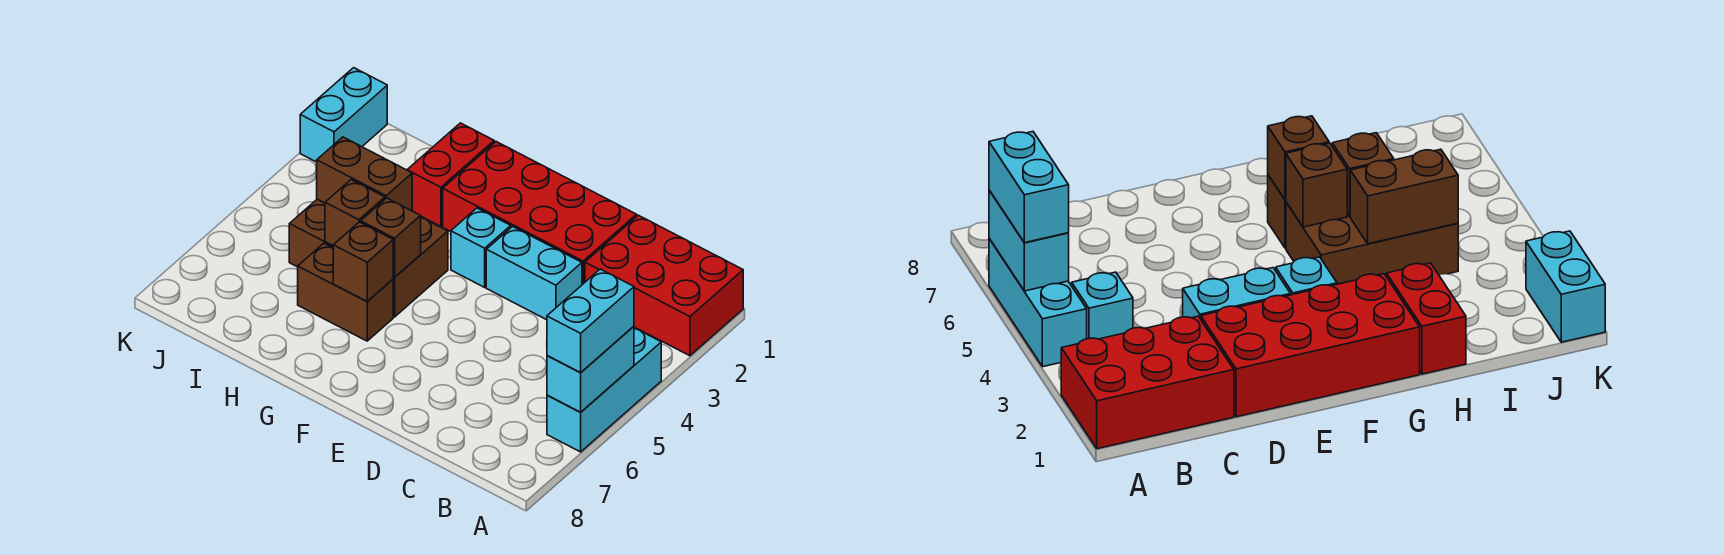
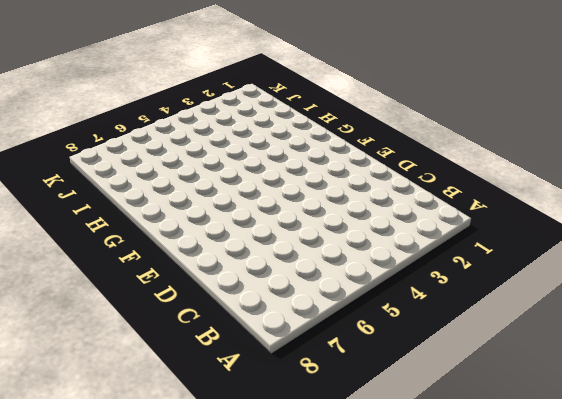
none -> red brick A1:C2 level 1
none -> cyan brick A4:A6 level 1
none -> cyan brick B4 level 1

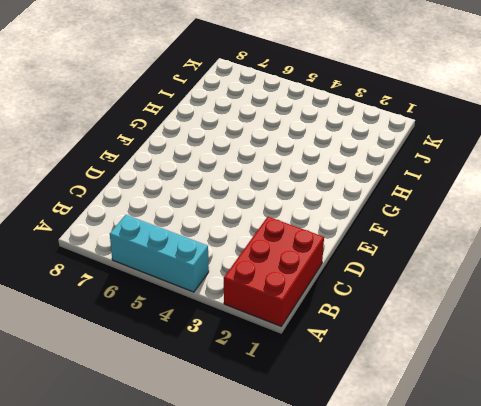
none -> cyan brick B4 level 1
none -> red brick D1:G2 level 1
none -> cyan brick D3:E3 level 1

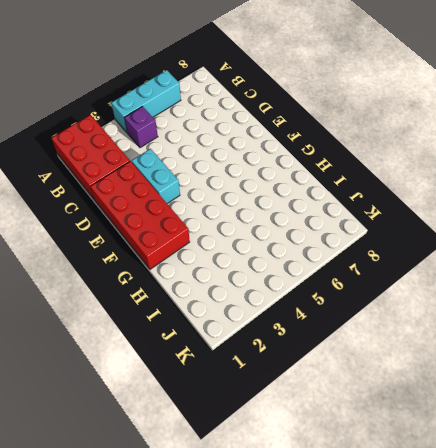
purple brick B4 level 1 -> cyan brick B4 level 1
none -> cyan brick F3 level 1
none -> brown brick G4:I5 level 1
none -> brown brick G6:H6 level 1

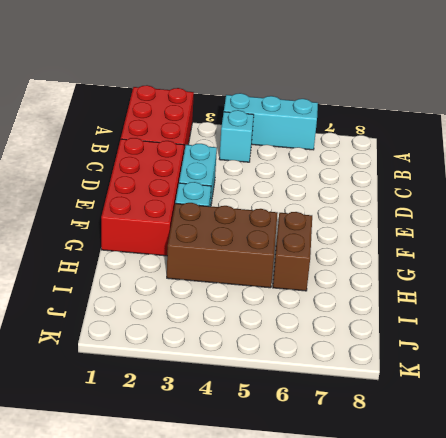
brown brick G3:H5 level 1 -> brown brick G4:I5 level 1
none -> red brick H1:H2 level 1
none -> cyan brick K1:K2 level 1
none -> cyan brick A5:A6 level 2

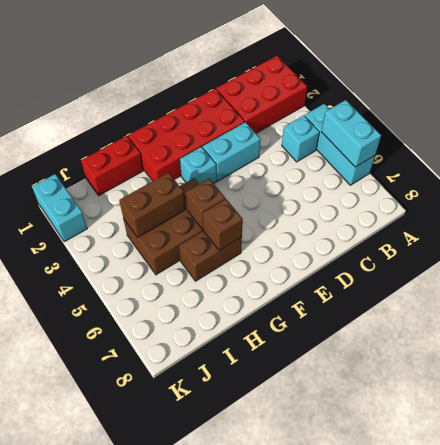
red brick H1:I1 level 1 -> red brick H1:H2 level 1
none -> brown brick H5 level 2
none -> cyan brick A5:A6 level 3

